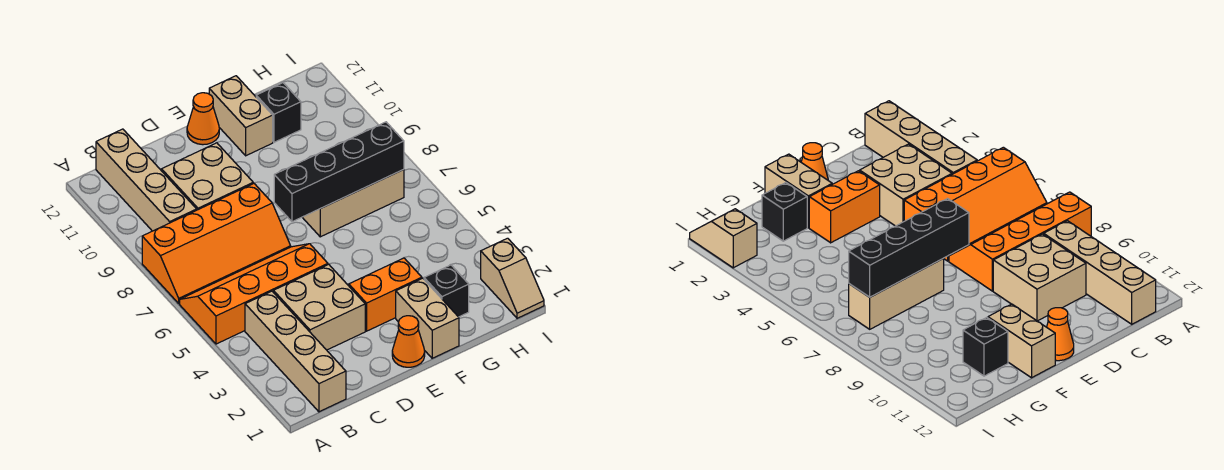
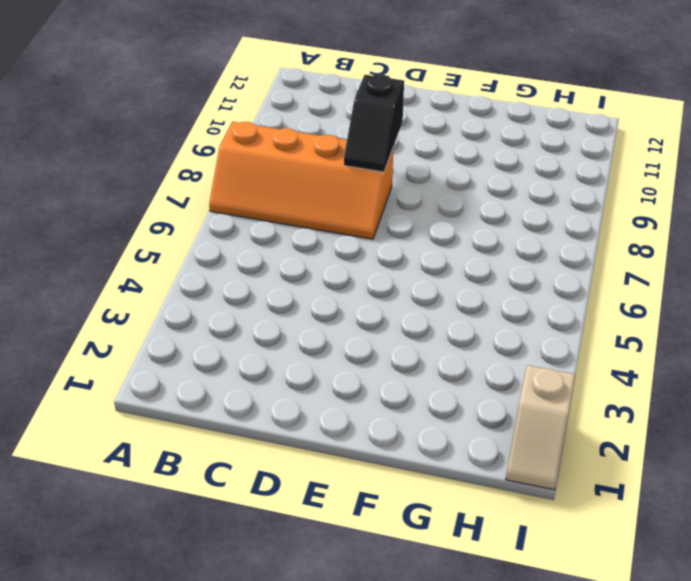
black slope D8:D9 level 2 top 9 -> none
none -> orange slope A5:D6 level 1 top 5
none -> tan brick B1:B4 level 1
none -> tan brick B9:B12 level 1

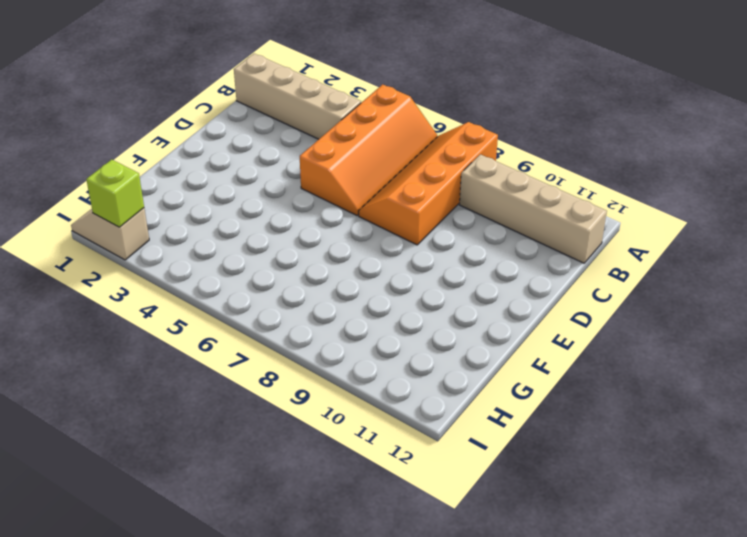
lime brick I2 level 2 -> none
none -> tan brick C3:D4 level 1
none -> tan brick C9:D10 level 1
none -> orange cone E1 level 1

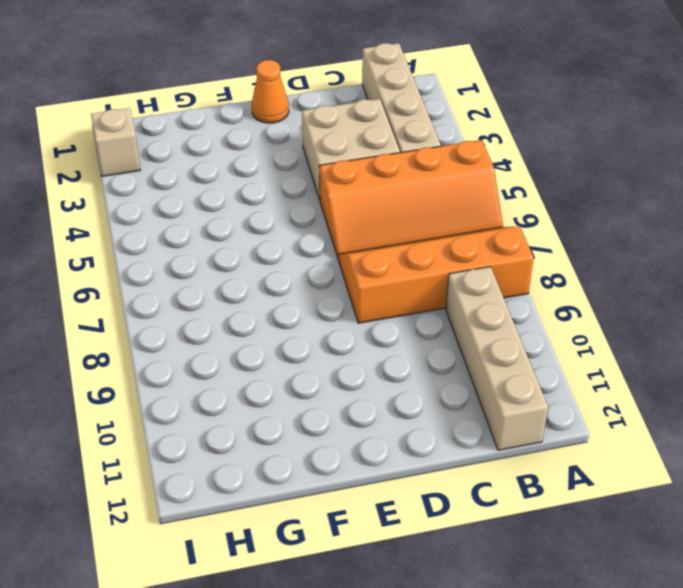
none -> tan brick C9:D10 level 1
none -> orange brick E3:F3 level 1
none -> orange cone E12 level 1

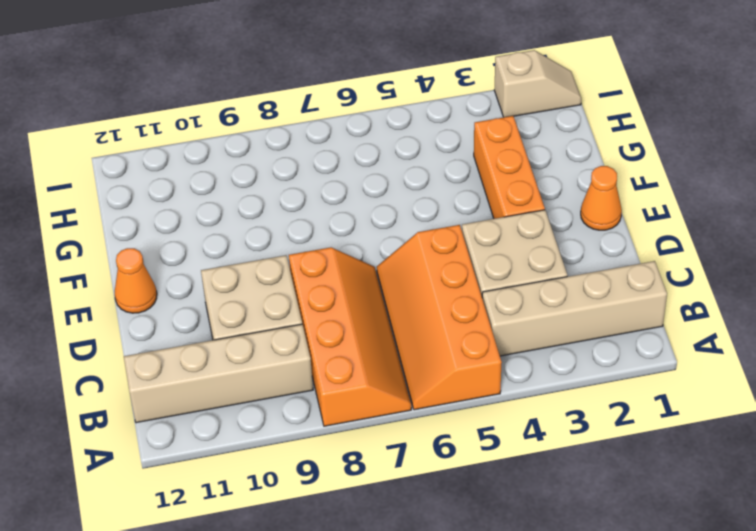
orange brick E3:G3 level 1 -> orange brick E3:F3 level 1
none -> tan brick F1:F2 level 1
none -> tan brick F7:H7 level 1
none -> tan brick F11:F12 level 1

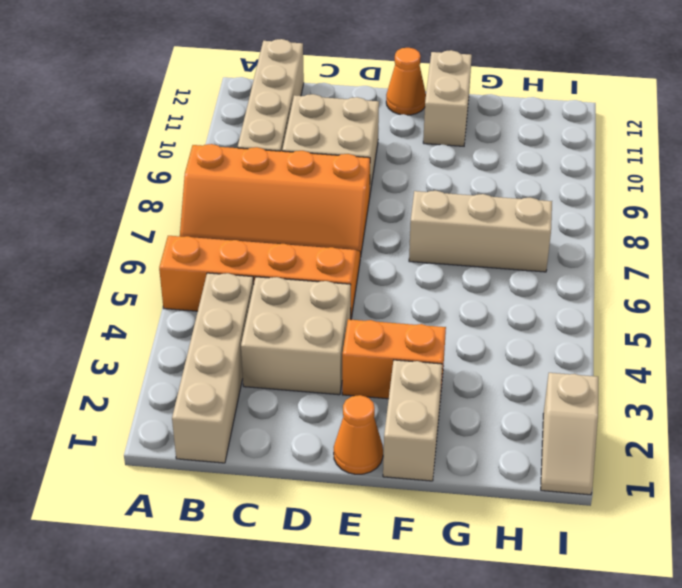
none -> black brick G2 level 1
none -> black brick G11 level 1
none -> black brick E7:H7 level 2

